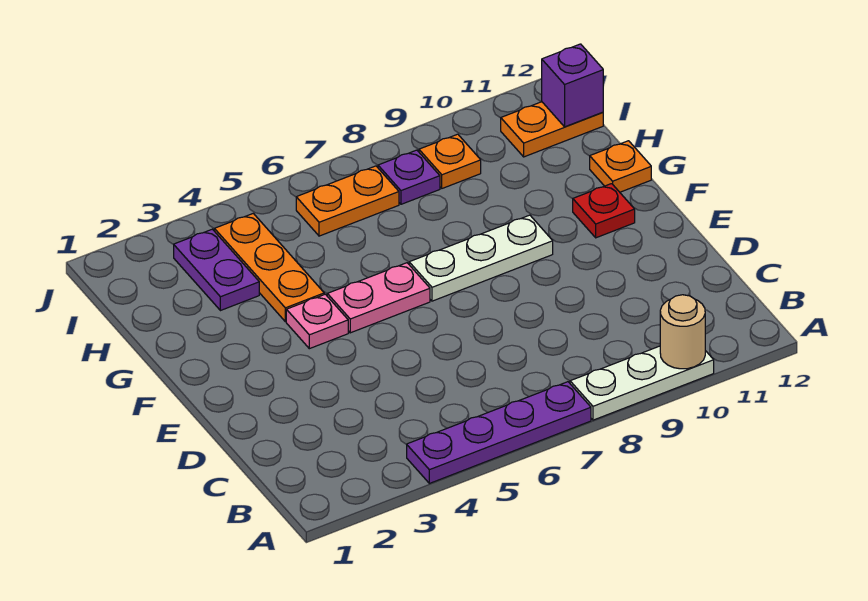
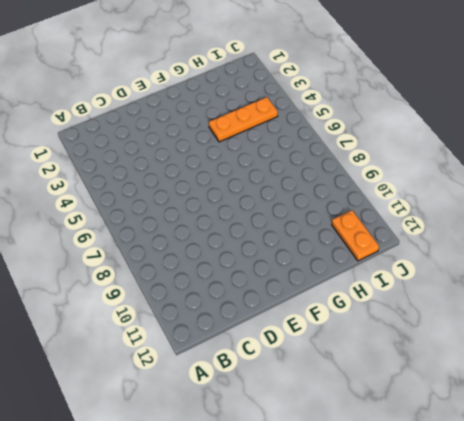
none -> purple plate A4:A7 level 1
none -> white plate A8:A10 level 1
none -> pink plate F4 level 1

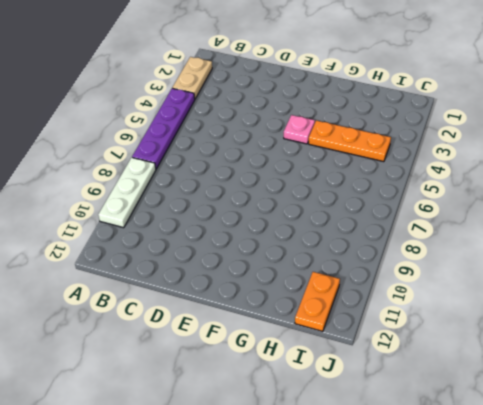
tan plate A2:A3 level 1 -> none
none -> pink plate F5:F6 level 1
none -> white plate F7:F9 level 1
none -> red plate F11 level 1

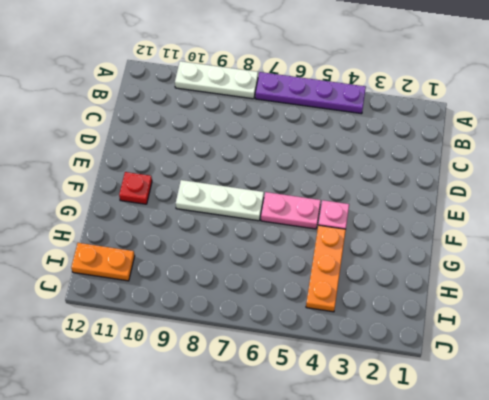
none -> orange plate G12 level 1
none -> purple plate H3:I3 level 1
none -> orange plate I6:I7 level 1

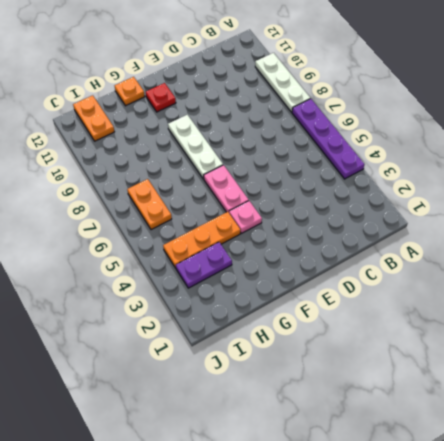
none -> purple plate I8 level 1
none -> orange plate I9 level 1
none -> tan round brick A10 level 2

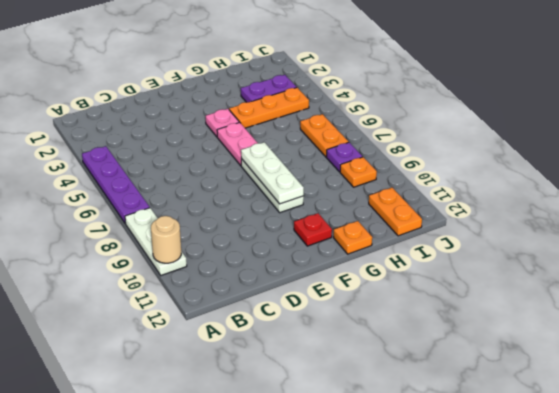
white plate F7:F9 level 2 -> none
none -> purple brick I12 level 2

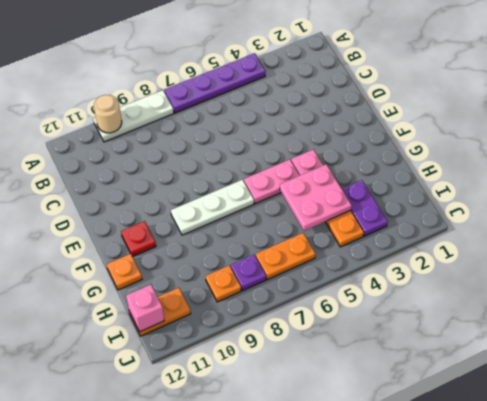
pink plate G4:H5 level 2 -> none
pink brick I12 level 2 -> purple brick I12 level 2

